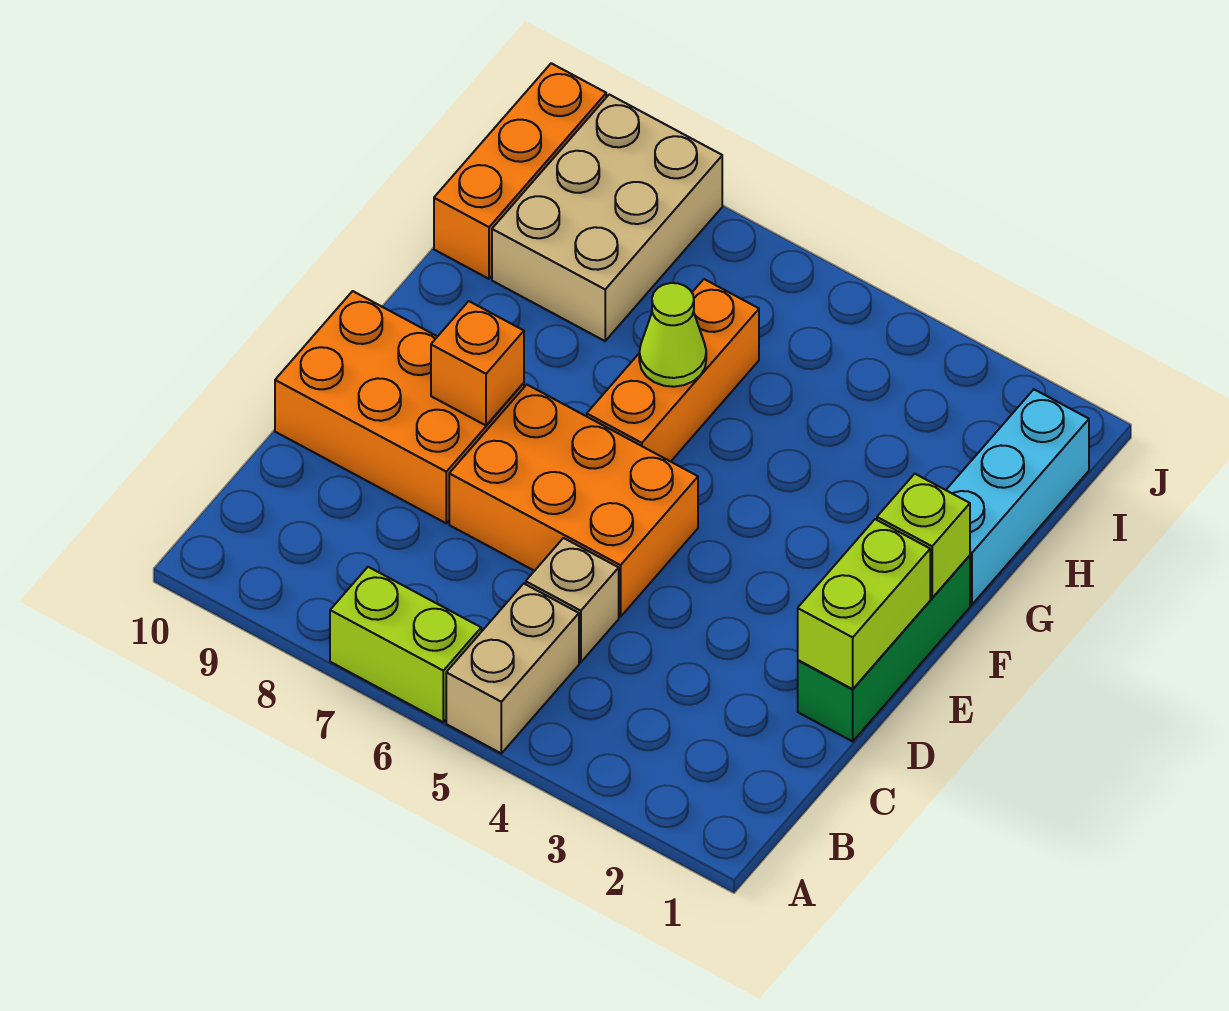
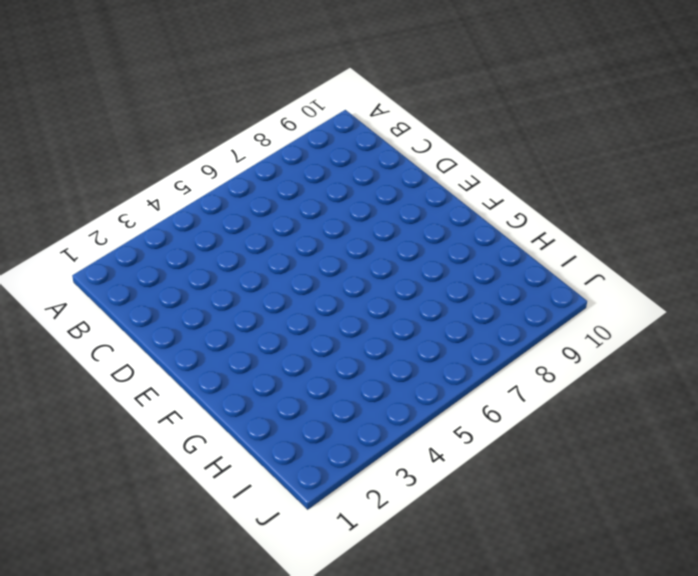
none -> tan brick A5:B5 level 1
none -> lime brick A6:A7 level 1
none -> tan brick C5 level 1

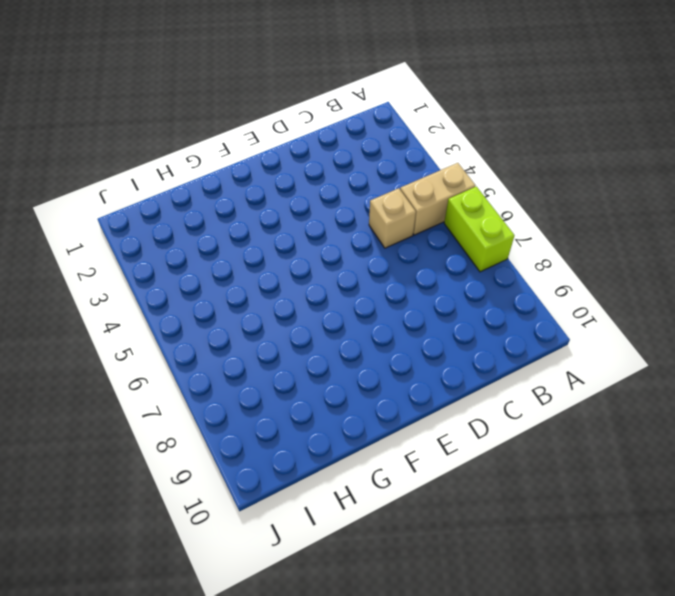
none -> green brick D1:F1 level 1
none -> orange brick D5:E7 level 1
none -> orange brick D8:E10 level 1

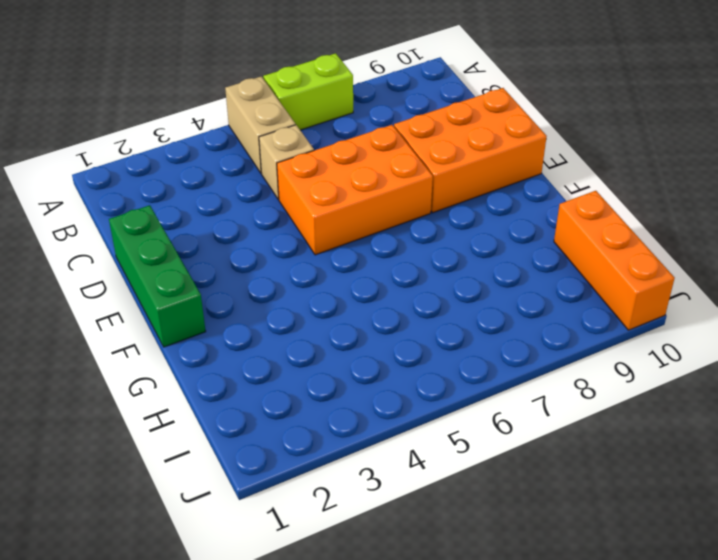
none -> orange brick F6:H6 level 1
none -> cyan brick G1:I1 level 1
none -> tan brick H8:J9 level 1

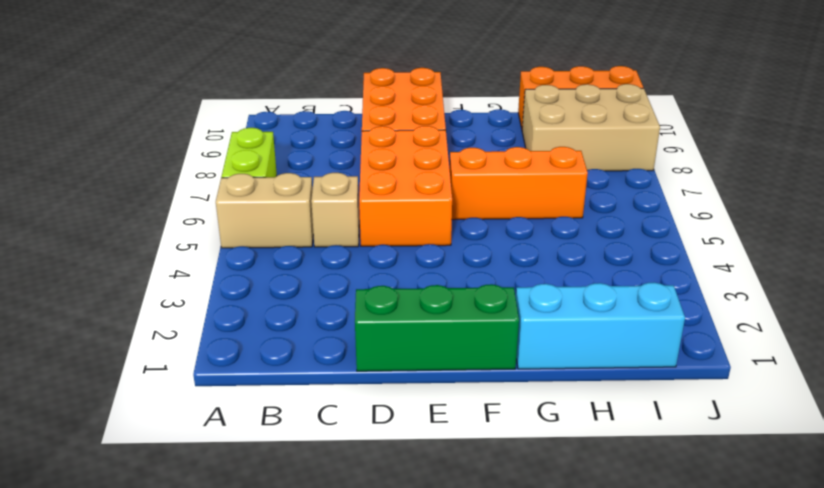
none -> lime brick D1:E1 level 2
none -> orange brick E8 level 2
none -> lime brick F1 level 2

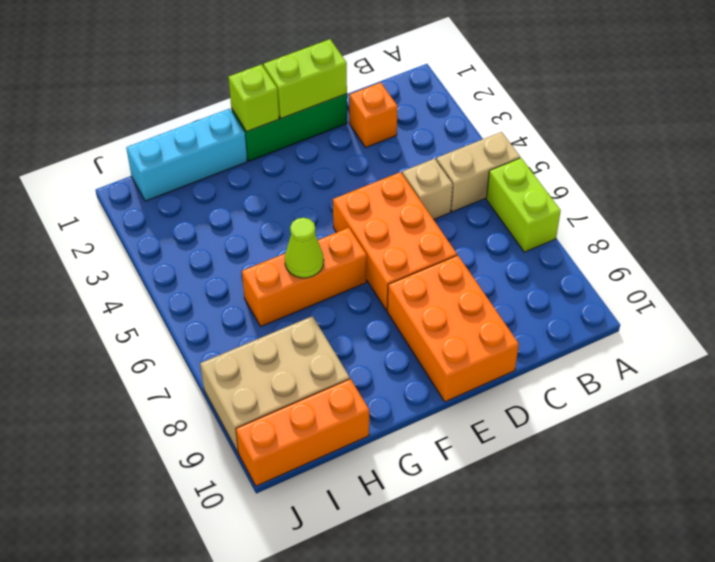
orange brick C2 level 1 -> orange brick E8 level 2

